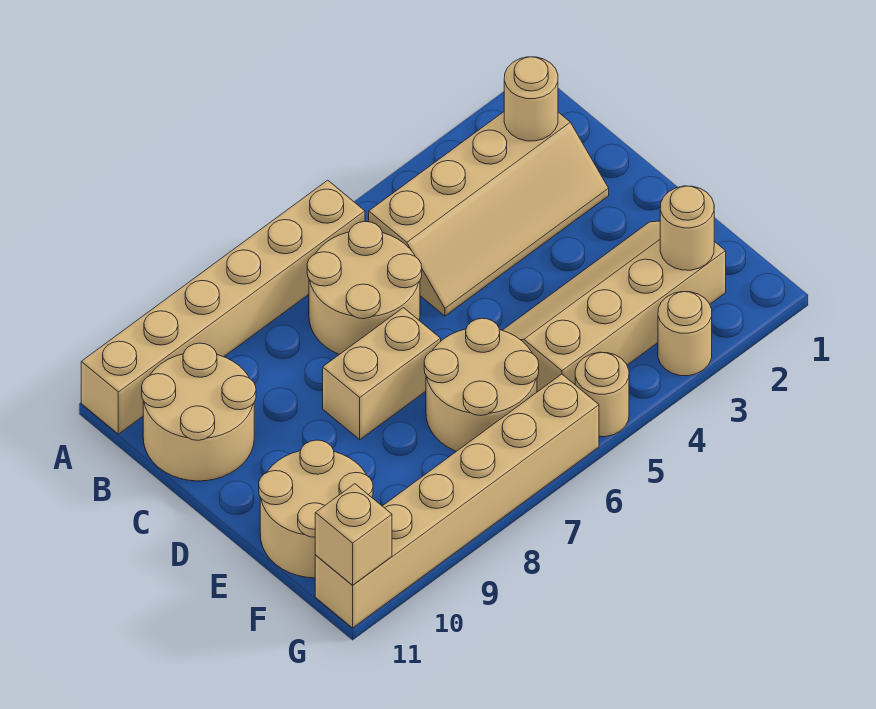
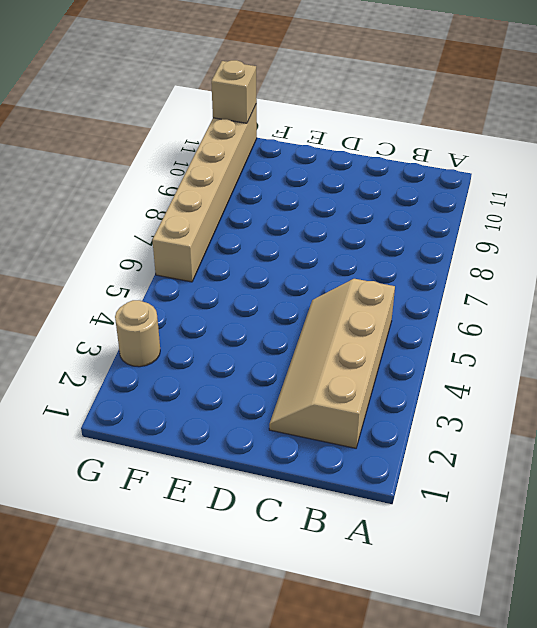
none -> tan brick A6:A11 level 1
none -> tan round brick B6:C7 level 1
none -> tan round brick B10:C11 level 1

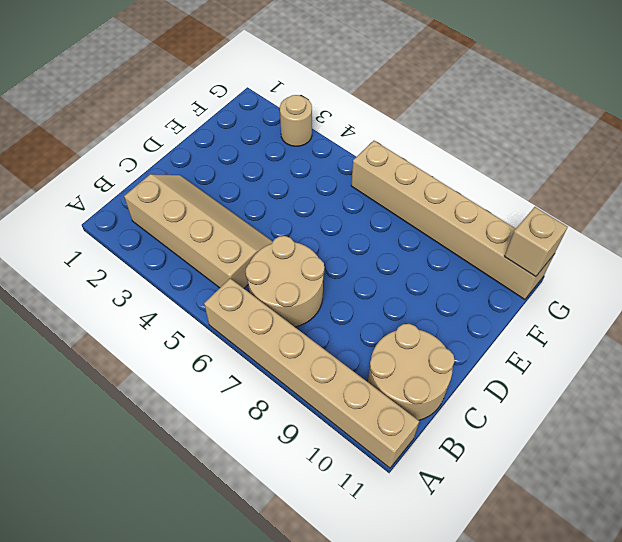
none -> tan brick D7:D8 level 1
none -> tan slope E2:F5 level 1 top F
none -> tan round brick E6:F7 level 1

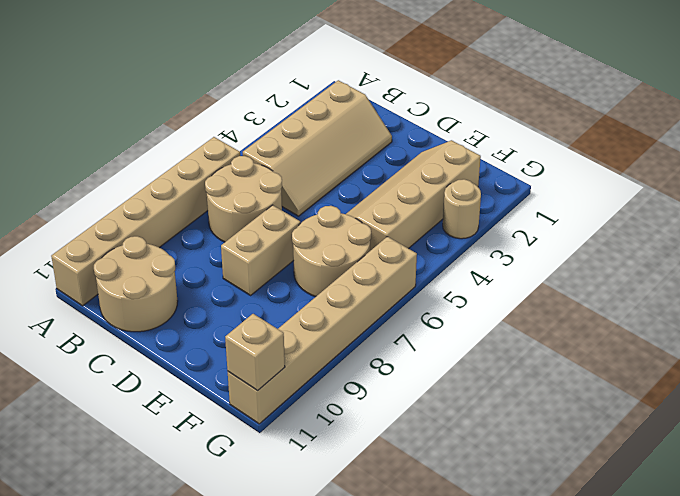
none -> tan round brick E10:F11 level 1
none -> tan round brick G5 level 1
none -> tan round brick B2 level 2

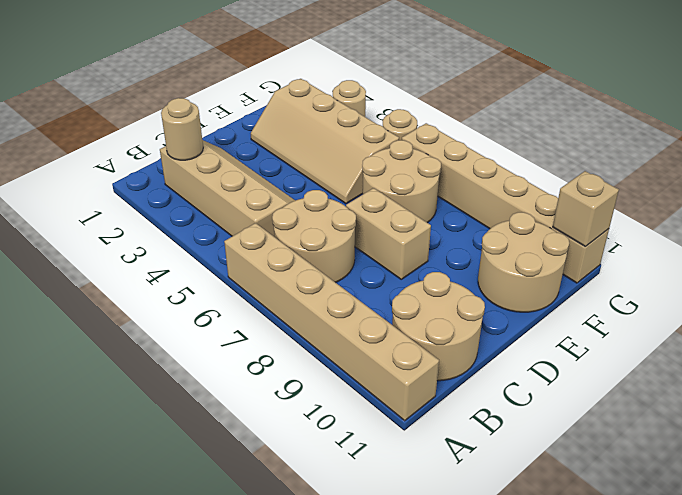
none -> tan round brick F2 level 2

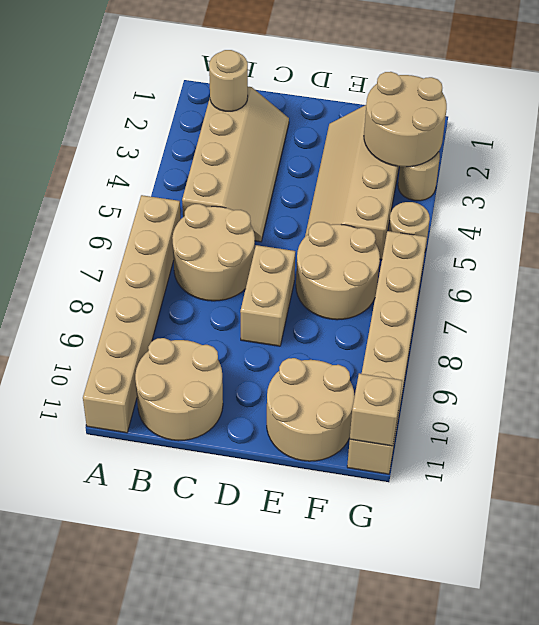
tan round brick F2:G3 level 2 -> tan round brick F2 level 2

